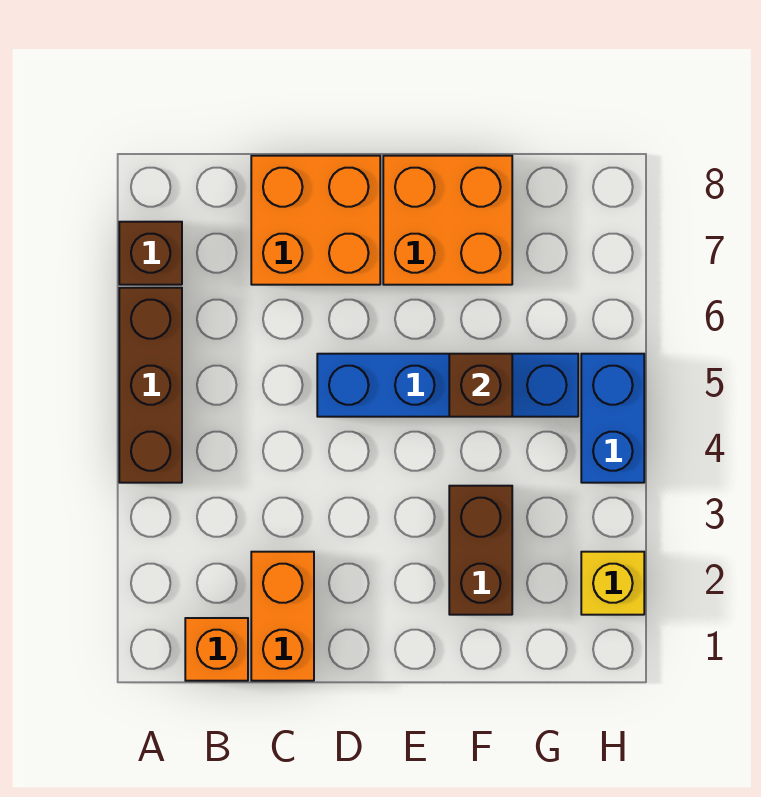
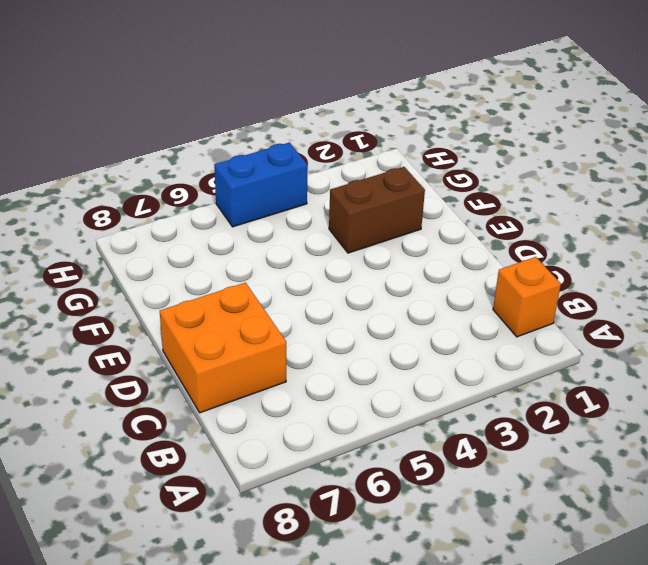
none -> brown brick A4:A6 level 1
none -> brown brick A7 level 1

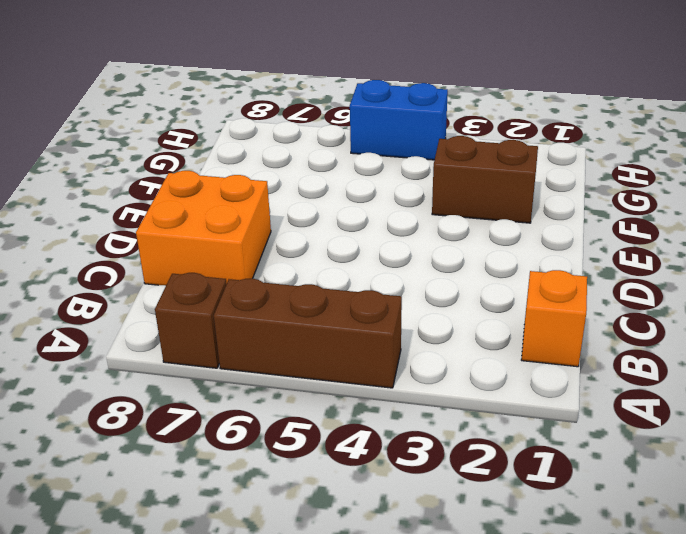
none -> orange brick C1:C2 level 1
none -> blue brick D5:G5 level 1

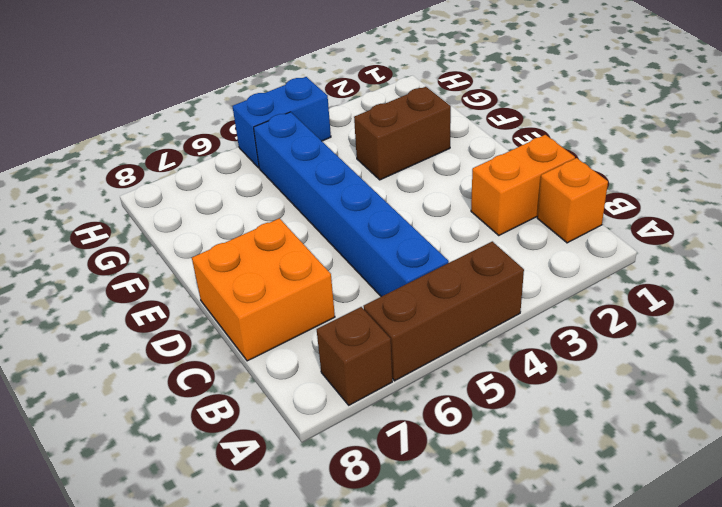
blue brick B5:G5 level 1 -> blue brick D5:G5 level 1
none -> orange brick E7:F8 level 1
none -> yellow brick H2 level 1

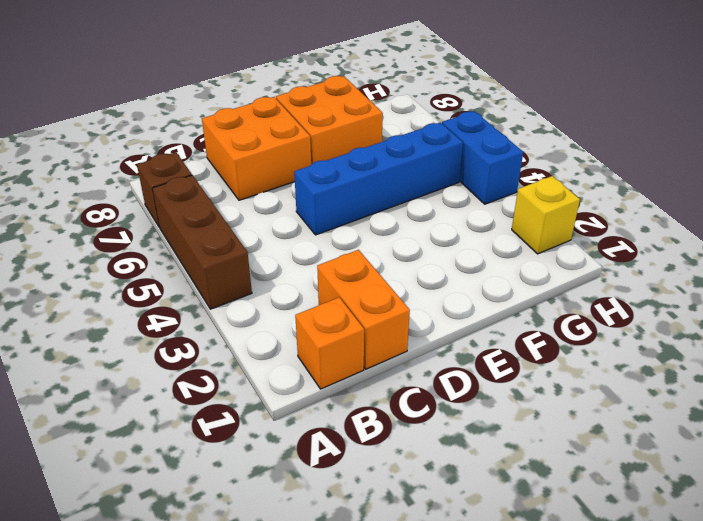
none -> brown brick F2:F3 level 1
none -> brown brick F5 level 2

